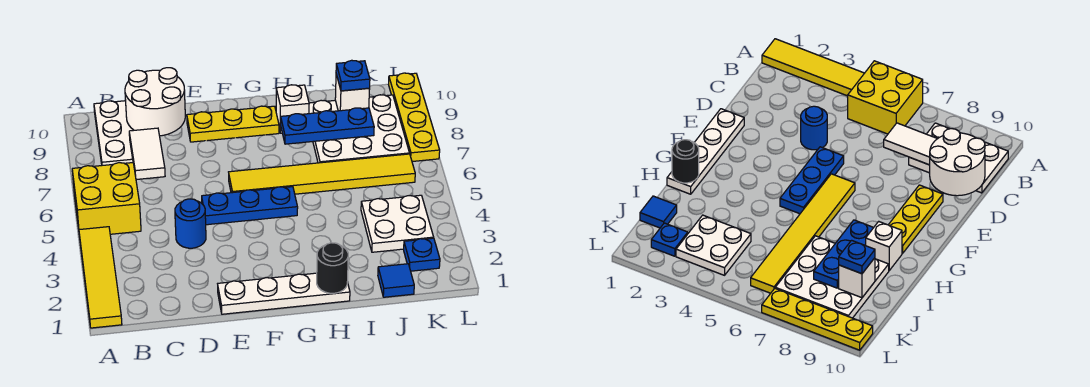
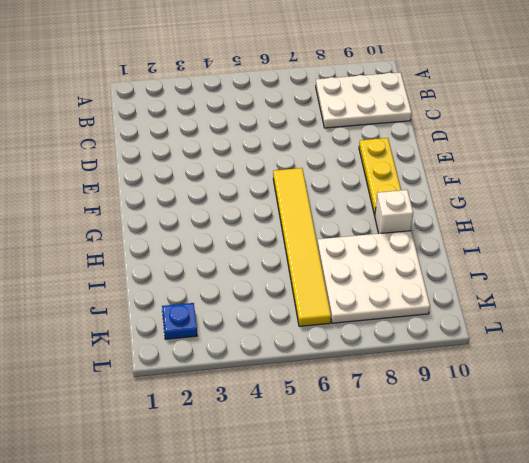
none -> yellow tile A1:A4 level 1
none -> yellow brick A5:B6 level 1
none -> blue round brick D4 level 1

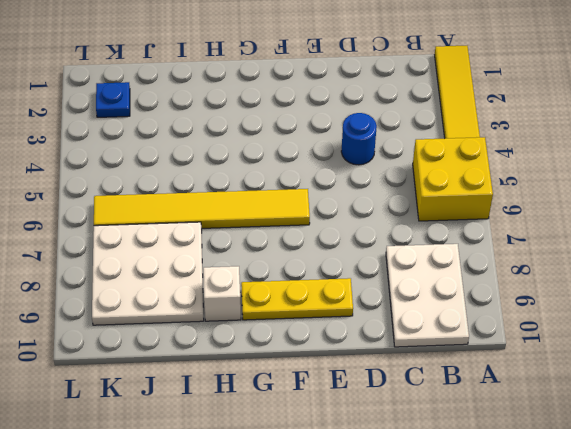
none -> white plate E1:H1 level 1
none -> blue plate E5:G5 level 1
none -> blue tile J1 level 1

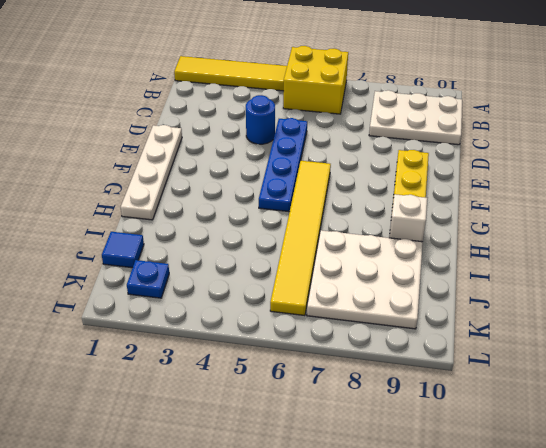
blue plate D5:G5 level 1 -> blue plate E5:G5 level 1
none -> white plate J3:K4 level 1
none -> yellow plate L7:L10 level 1
none -> white tile C7:C8 level 2

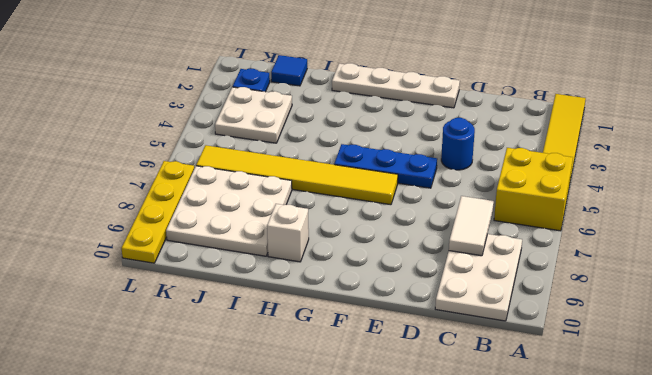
none -> yellow plate E9:G9 level 1
none -> white round brick C9:D10 level 2
none -> black round brick H1 level 2

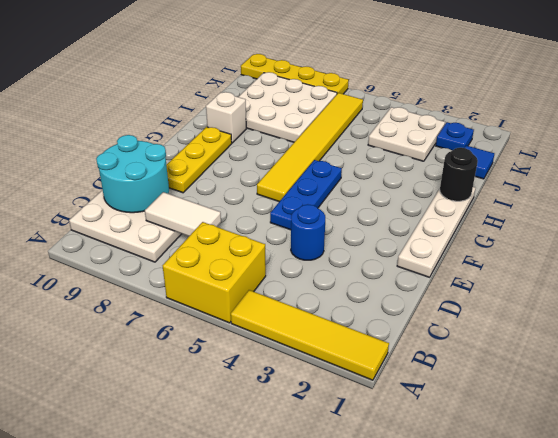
cyan round brick C9:D10 level 2 -> white round brick C9:D10 level 2
none -> blue plate H8:J8 level 2
none -> white brick J9 level 2
none -> blue plate J9 level 3

